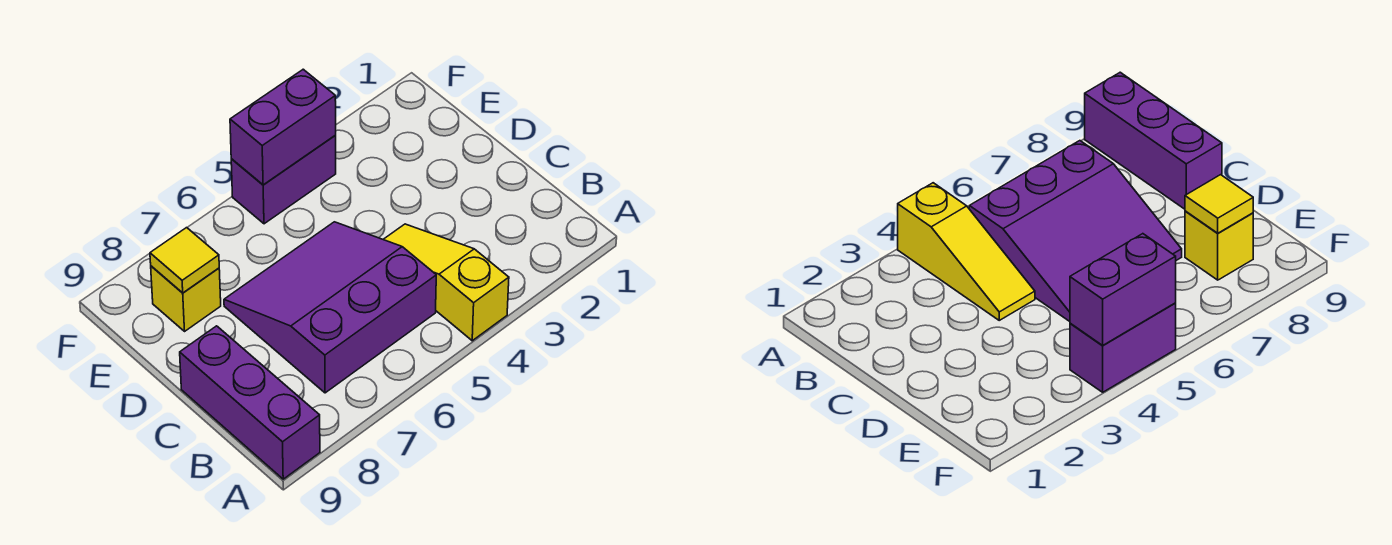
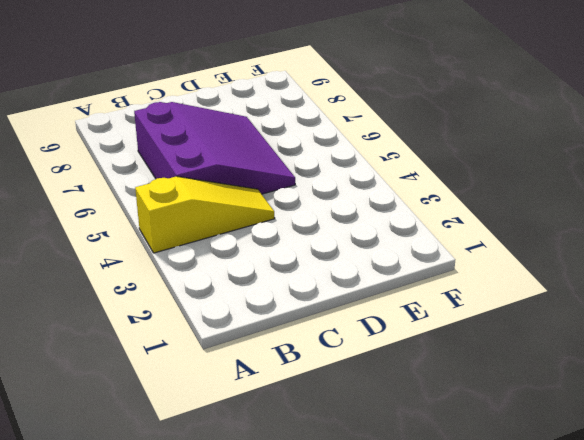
none -> purple brick A9:C9 level 1
none -> yellow brick E8 level 1

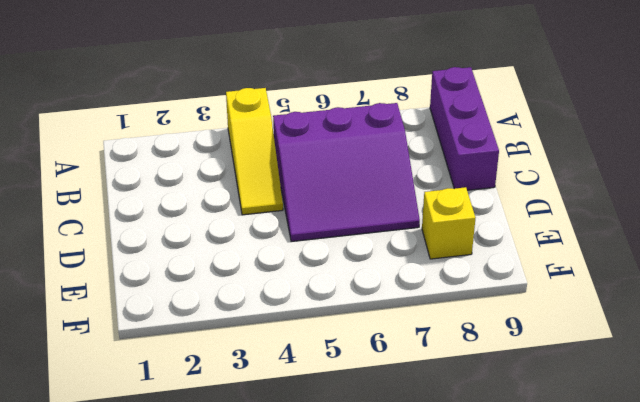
none -> purple brick F4:F5 level 1
none -> yellow tile E8 level 2

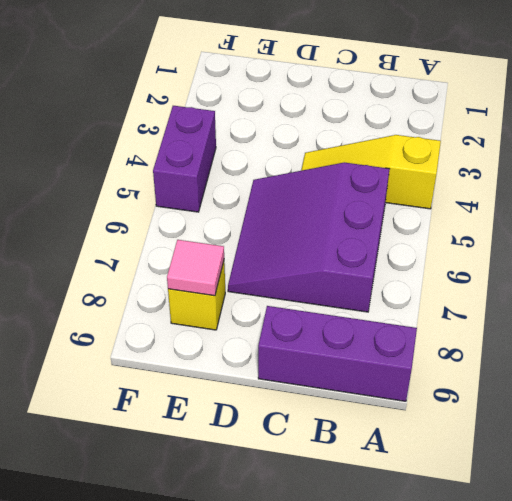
pink tile E8 level 2 -> yellow tile E8 level 2
none -> purple brick F4:F5 level 2

